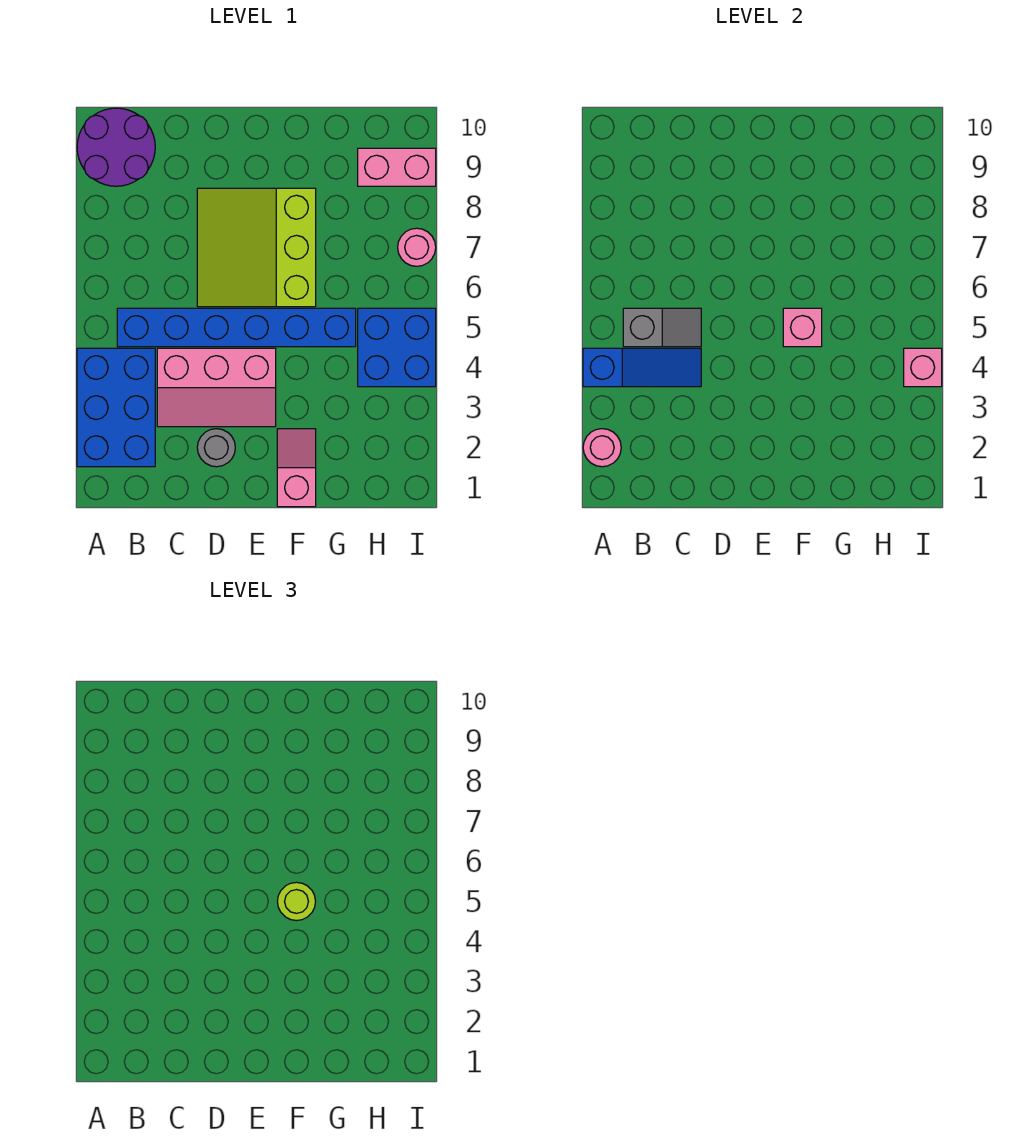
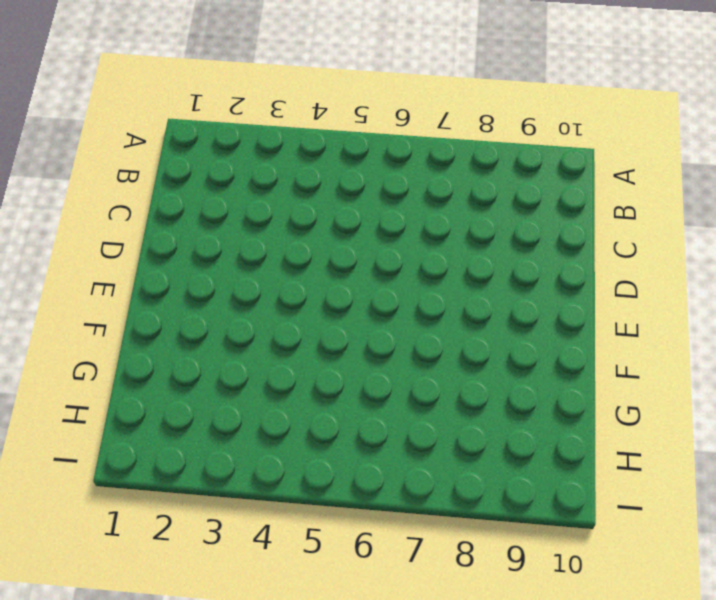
none -> blue brick A2:B4 level 1
none -> purple round brick A9:B10 level 1
none -> blue brick B5:G5 level 1

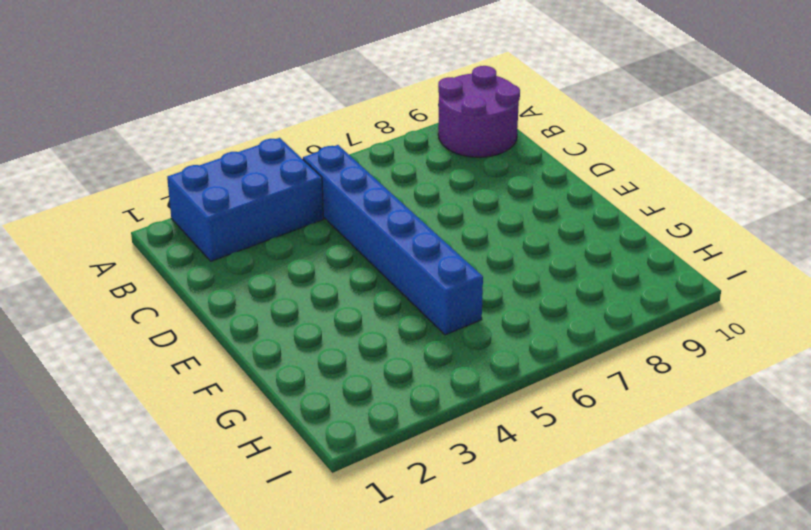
none -> pink slope C3:E4 level 1 top 4
none -> grey round brick D2 level 1
none -> lime slope D6:F8 level 1 top F

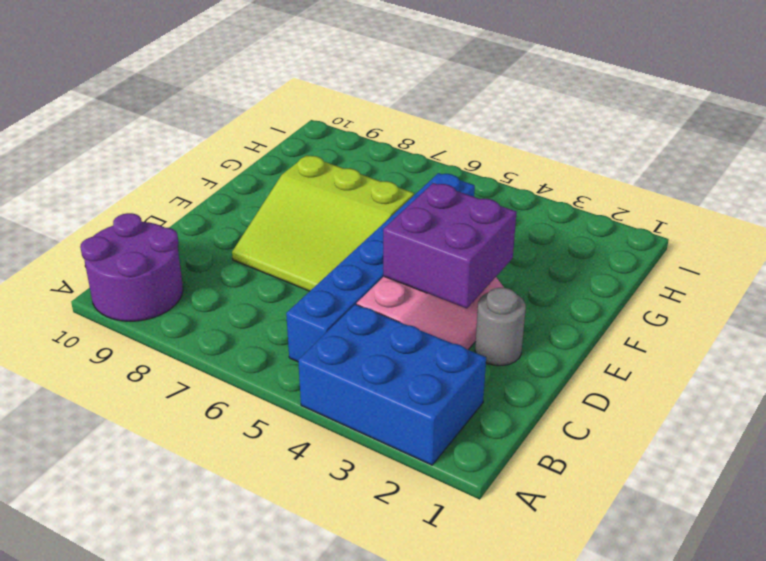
purple brick D3:E4 level 2 -> none
none -> pink slope F1:F2 level 1 top 1
none -> blue brick H4:I5 level 1
none -> pink brick H9:I9 level 1

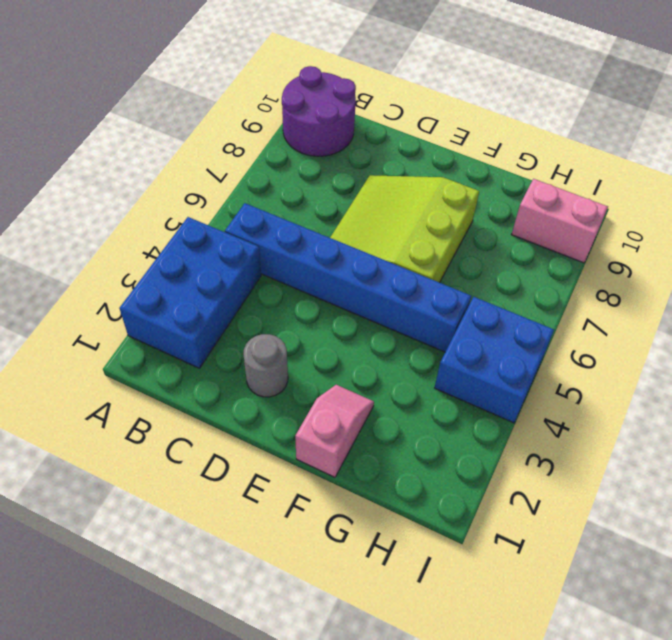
none -> pink slope C3:E4 level 1 top 4
none -> pink round brick I7 level 1
none -> pink round brick A2 level 2

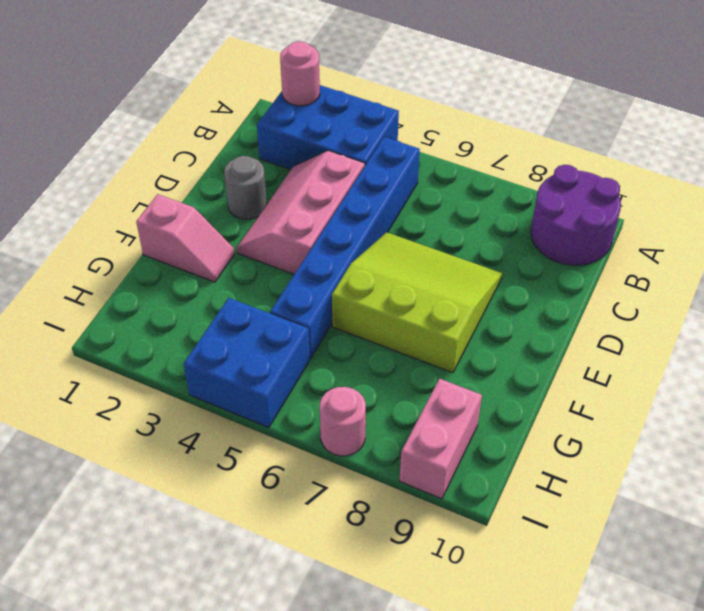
none -> blue slope A4:C4 level 2 top A
none -> grey slope B5:C5 level 2 top B
none -> pink brick F5 level 2

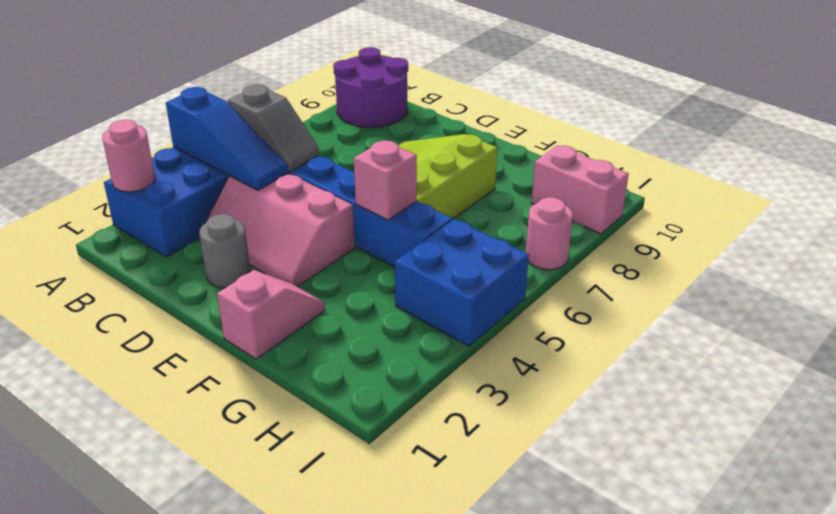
none -> pink brick I4 level 2
none -> lime round brick F5 level 3

